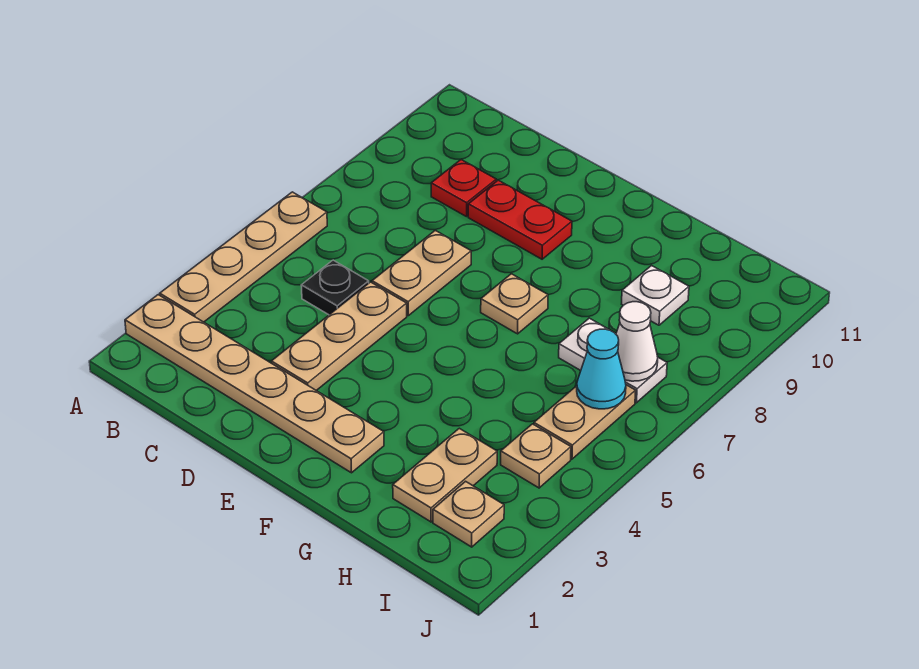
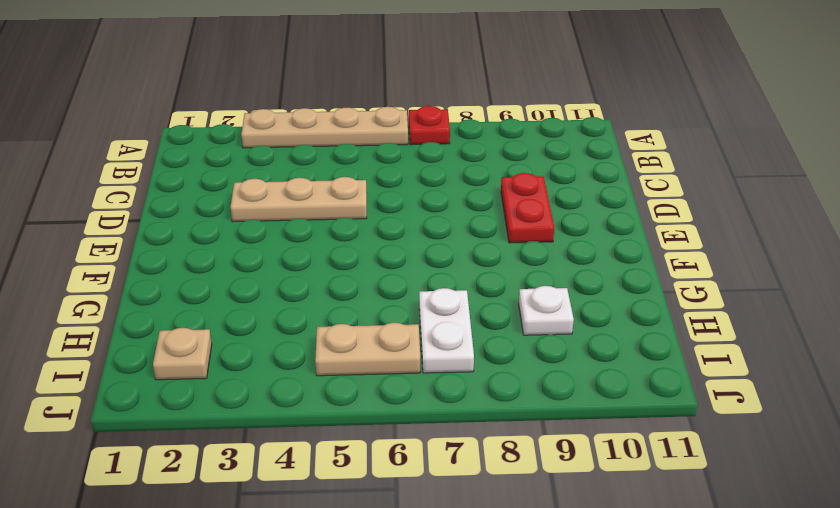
red plate A7 level 1 -> red plate C9 level 1
none -> tan plate A2:F2 level 1
none -> black plate C5 level 1
none -> tan plate D6:D7 level 1

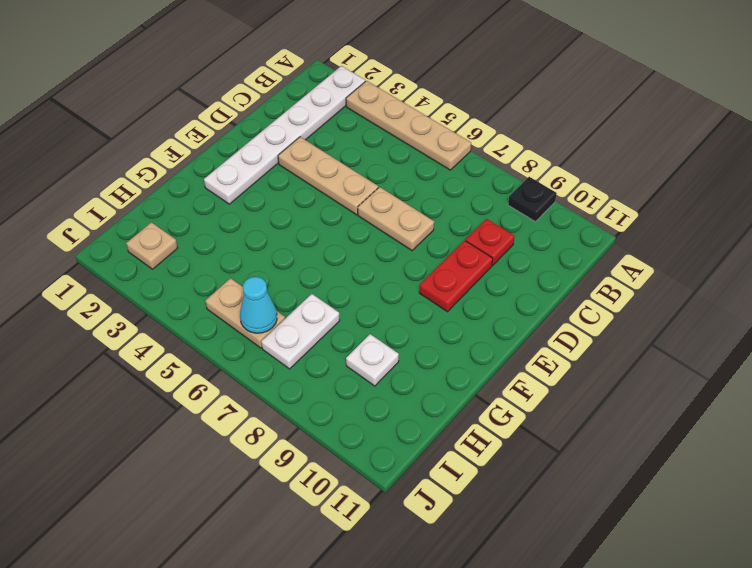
white plate A2:F2 level 1 -> tan plate A2:F2 level 1
black plate A9 level 1 -> black plate C5 level 1
none -> tan plate F7 level 1
none -> tan plate H2:H3 level 1
none -> tan plate I4 level 1

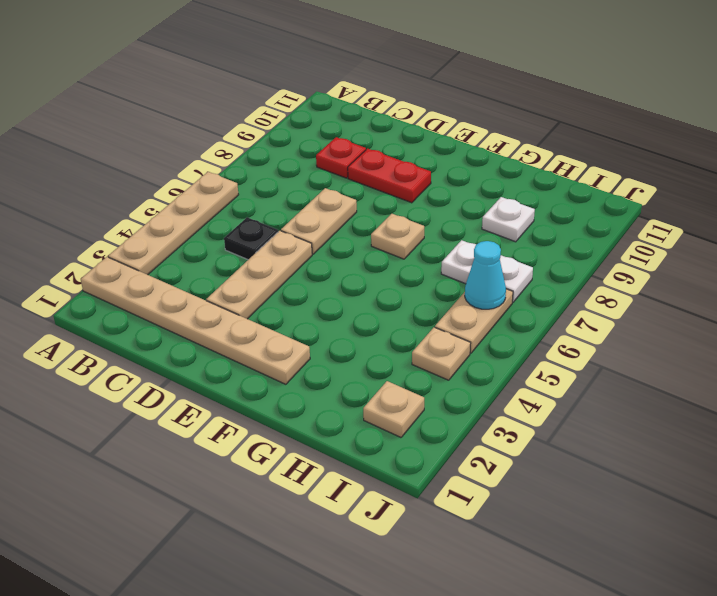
none -> tan plate H2:H3 level 1
none -> white cone I7 level 2

